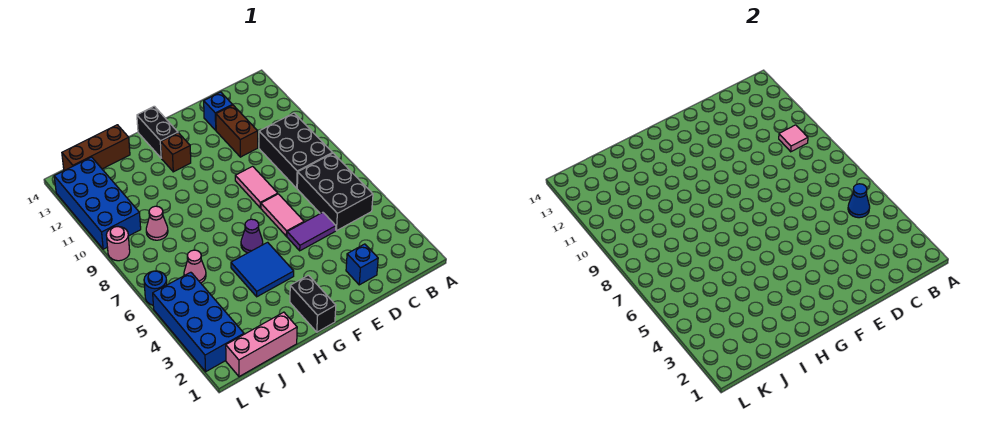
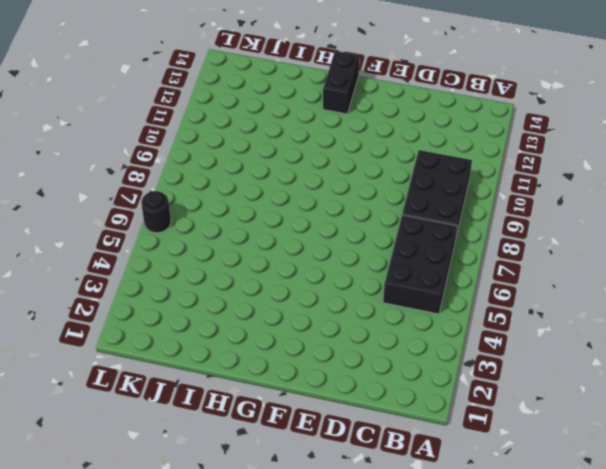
black round brick L6 level 1 -> blue round brick L6 level 1
none -> blue brick D2 level 1
none -> purple tile D5:E5 level 1
none -> brown brick D11:D12 level 1

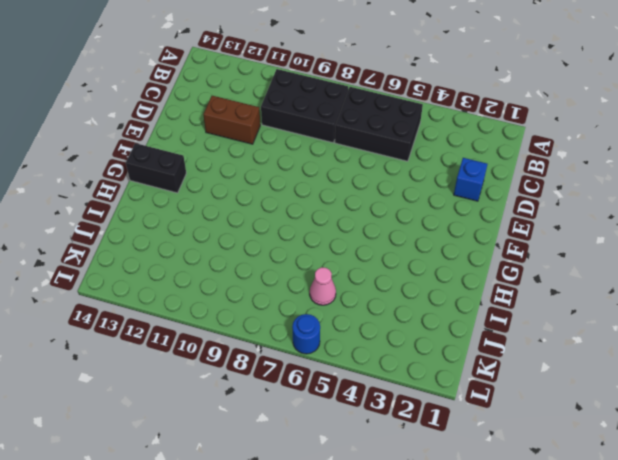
none -> purple tile D5:E5 level 1
none -> blue brick D13 level 1
none -> pink tile E6:E7 level 1

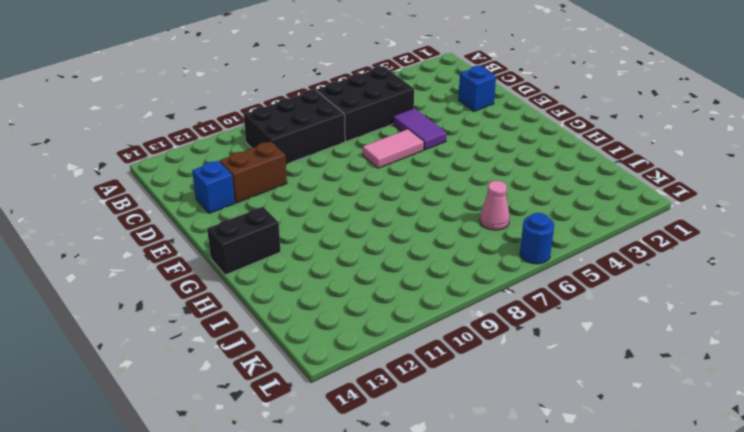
none -> pink tile E8:E9 level 1
none -> black brick G1:G2 level 1
none -> blue tile G4:H5 level 1

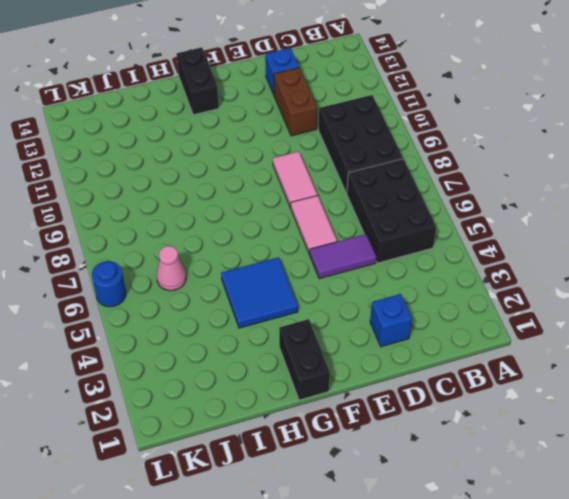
none -> purple cone G6 level 1
none -> brown brick G12 level 1
none -> pink brick I1:K1 level 1

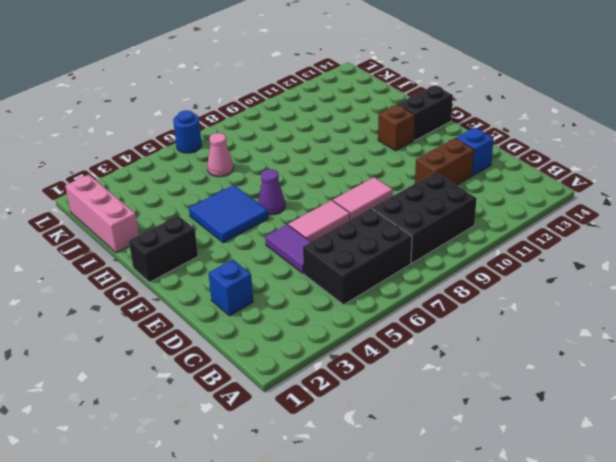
none -> brown brick I14:K14 level 1
none -> pink cone J9 level 1
none -> blue brick K2:L5 level 1

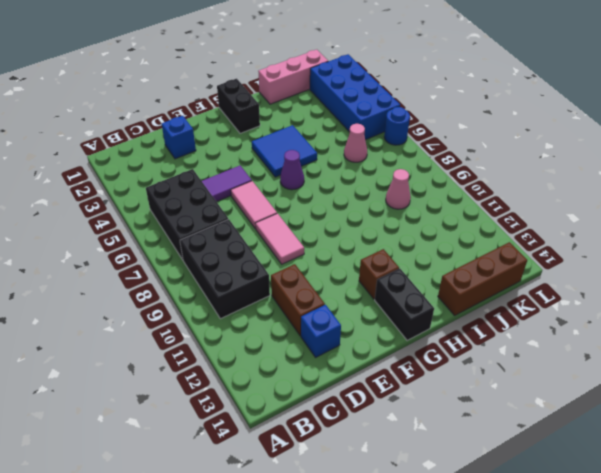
none -> blue brick K10:L13 level 1
none -> pink round brick L9 level 1
none -> blue cone B5 level 2

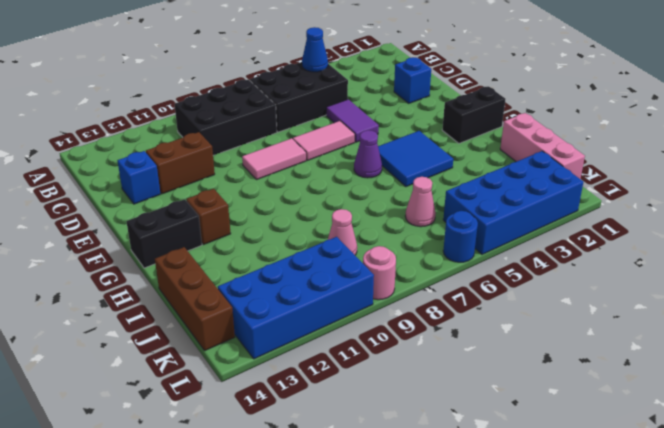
none -> pink tile B10 level 2

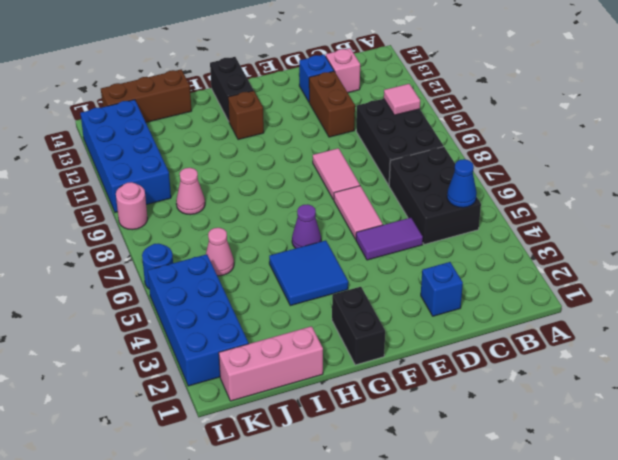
pink brick C13 level 1 -> none

